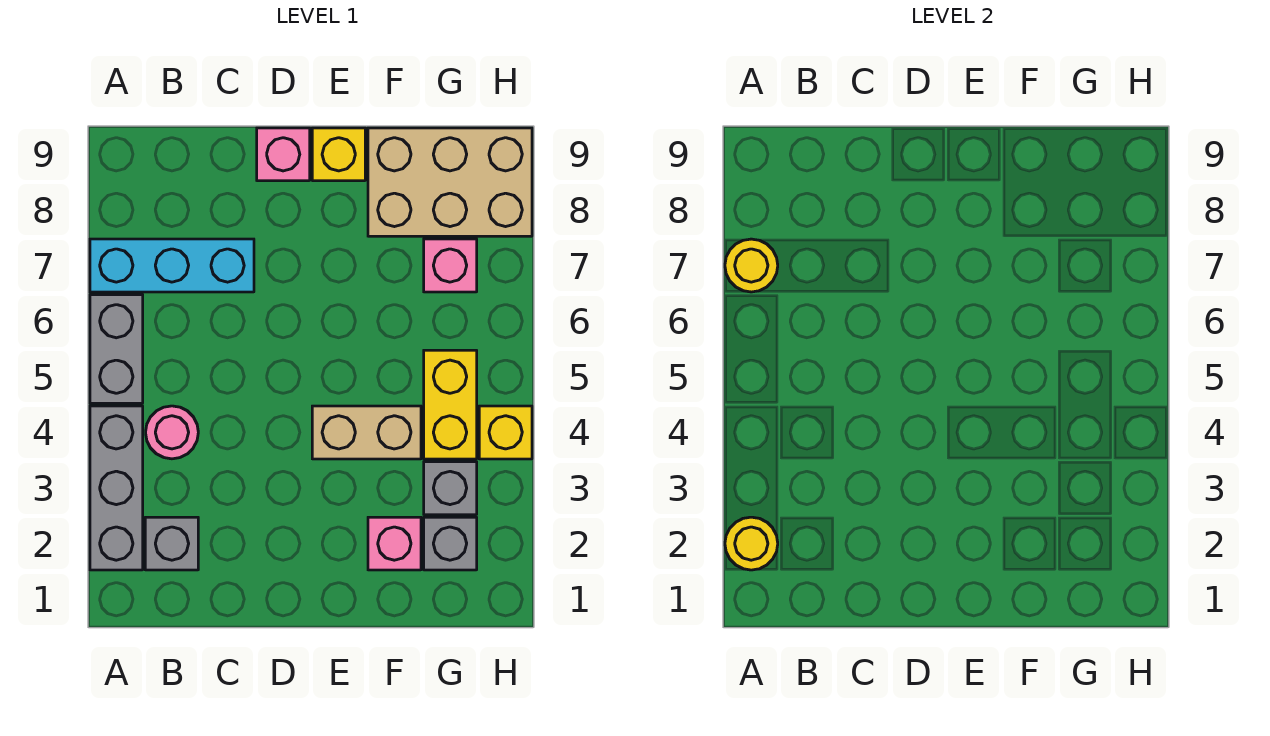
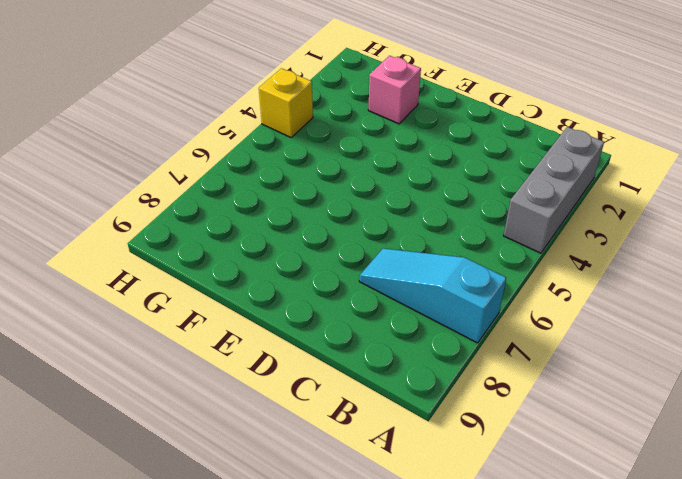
cyan slope A7:C7 level 1 top A -> cyan brick A7:C7 level 1
none -> grey brick A5:A6 level 1
none -> grey brick B2 level 1
none -> pink round brick B4 level 1

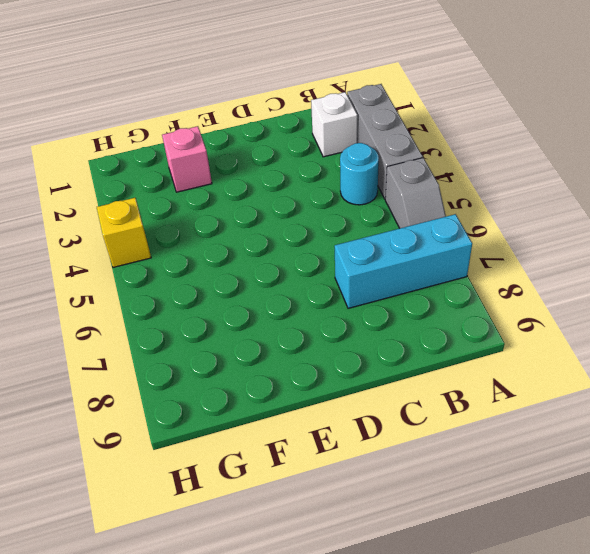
grey slope A5:A6 level 1 top 5 -> grey brick A5:A6 level 1
white brick B2 level 1 -> grey brick B2 level 1
cyan round brick B4 level 1 -> pink round brick B4 level 1
none -> pink brick D9 level 1
none -> tan brick E4:F4 level 1
none -> yellow brick E9 level 1

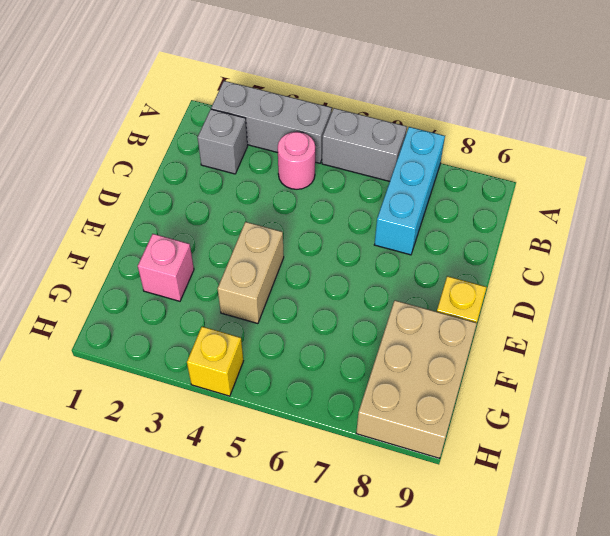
none -> pink brick D9 level 1
none -> grey brick G2 level 1
none -> grey brick G3 level 1

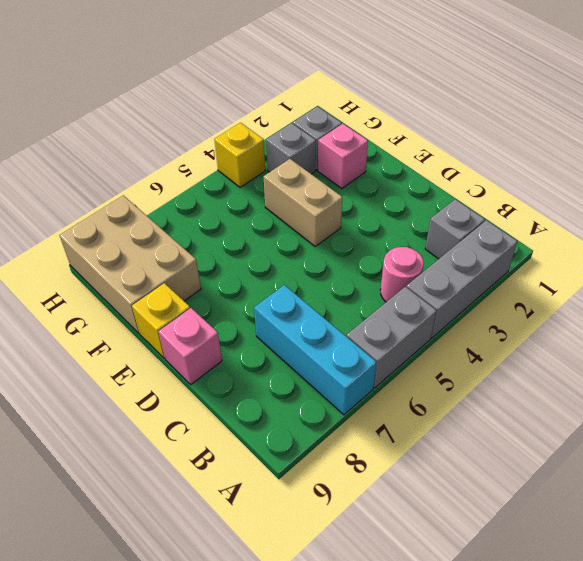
none -> yellow brick G4:G5 level 1
none -> pink brick G7 level 1
none -> yellow round brick A2 level 2

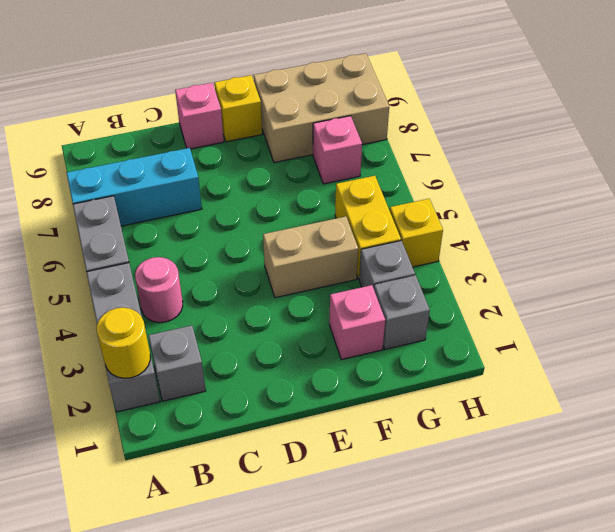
none -> yellow round brick A7 level 2

